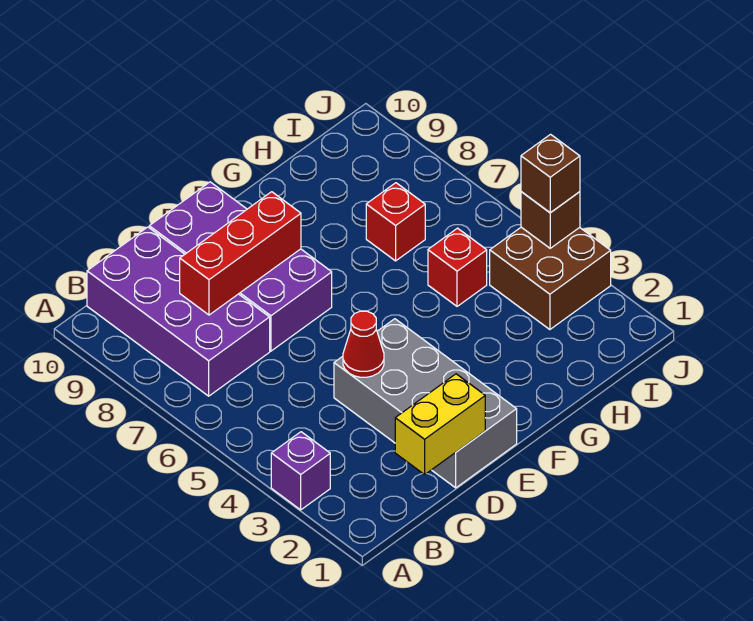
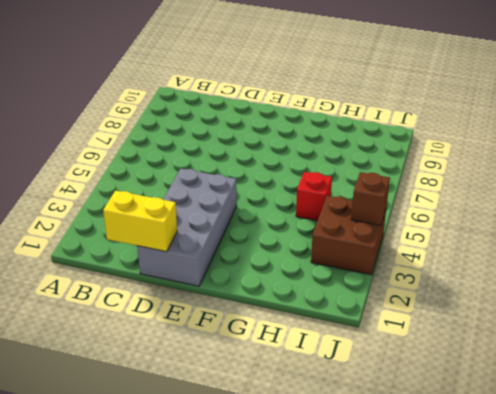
none -> purple brick A3 level 1
none -> purple brick B7:C10 level 1
none -> purple brick D7:E10 level 1

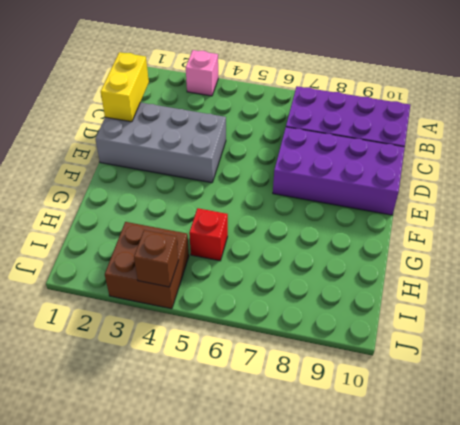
pink brick A3 level 1 -> purple brick A3 level 1
none -> red brick H7 level 1
none -> red brick C8:E8 level 2
none -> red cone D4 level 2

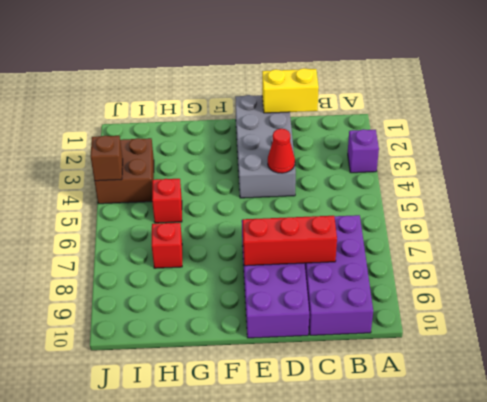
none -> brown brick J4 level 3

